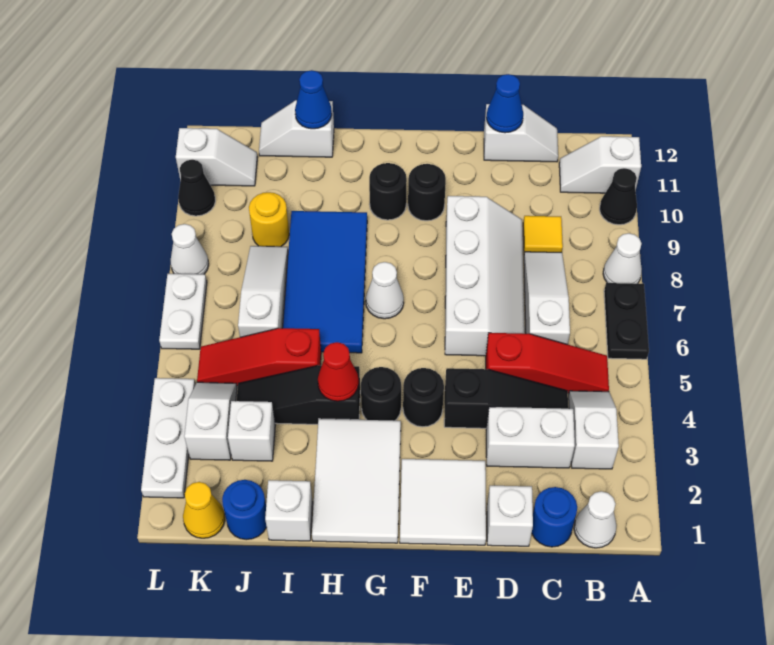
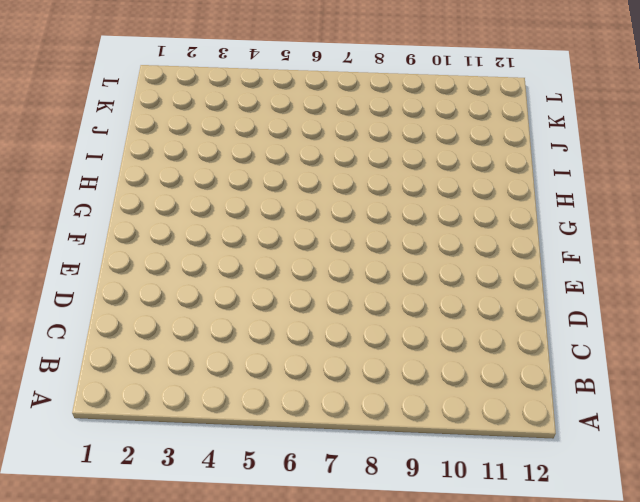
none -> black plate A6:A7 level 1
none -> white cone A8 level 1
none -> black cone A10 level 1
none -> white slope A11:B11 level 1 top A

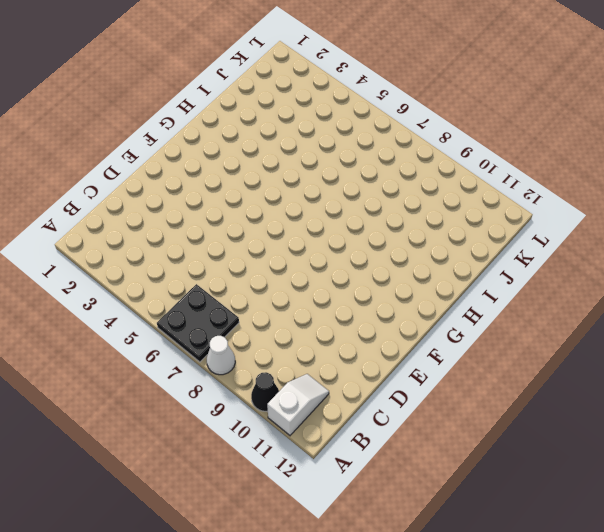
black plate A6:B7 level 1 -> black plate A6:A7 level 1
none -> white cone B1 level 1
none -> white slope B3:B4 level 1 top 3
none -> red slope B5:D5 level 1 top D
none -> blue round brick C1 level 1

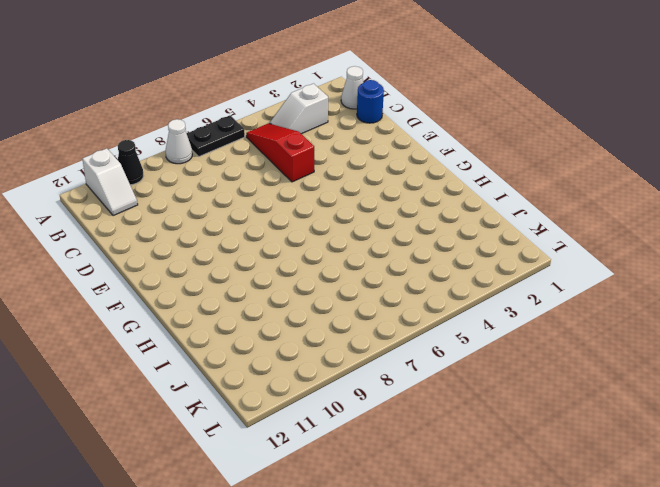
none -> white brick C3:D3 level 1
none -> black slope C4:E4 level 1 top E
none -> white slope C6:C8 level 1 top 6
none -> yellow tile C9 level 1

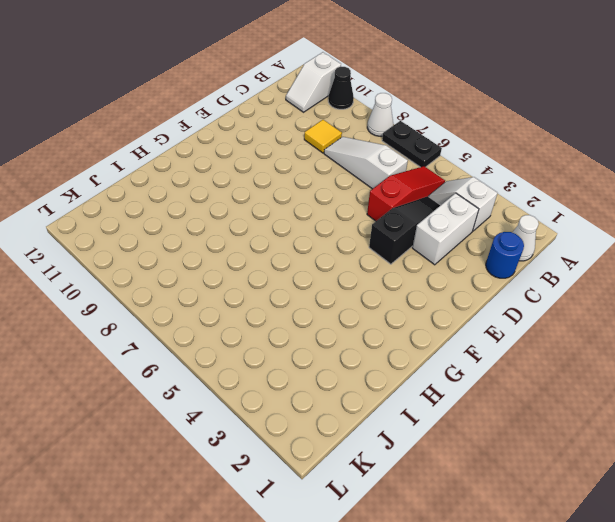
none -> white slope C12:D12 level 1 top D
none -> white brick D1 level 1
none -> white slope D6:E9 level 1 top E
none -> white tile E1:F2 level 1

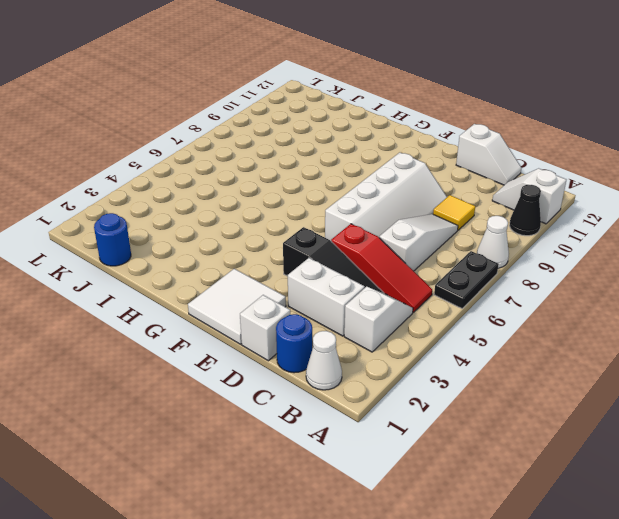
none -> black round brick F4 level 1
none -> black round brick F10 level 1
none -> white tile G1:H3 level 1
none -> black round brick G4 level 1

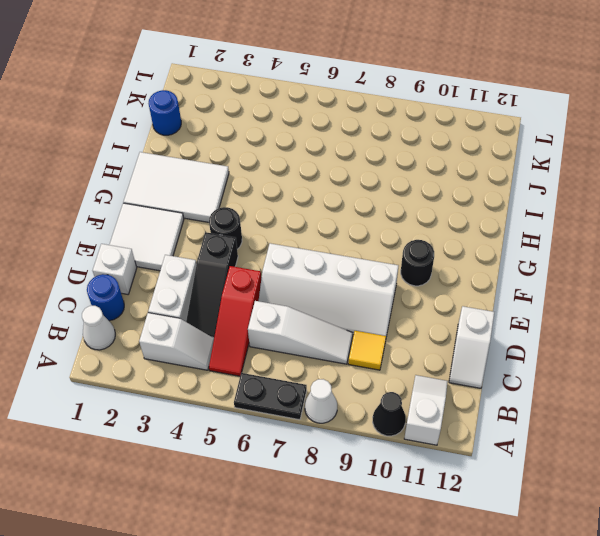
none -> black round brick G4 level 1
none -> white cone G7 level 1
none -> black round brick G10 level 1
none -> black slope H4:J4 level 1 top H

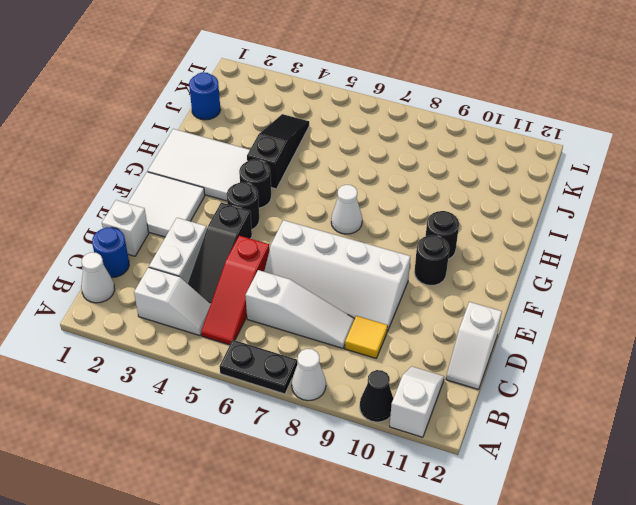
none -> blue tile H6:I9 level 1
none -> white brick I1 level 1
none -> red slope I5:K5 level 1 top I
none -> white slope I12:J12 level 1 top I

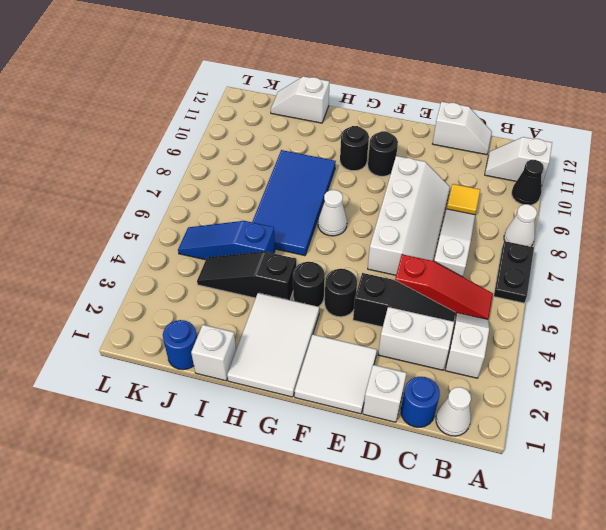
blue slope I5:K5 level 1 top I -> red slope I5:K5 level 1 top I
none -> white brick J3 level 1
none -> white slope J6:J8 level 1 top 6
none -> yellow round brick J9 level 1
none -> yellow cone K1 level 1

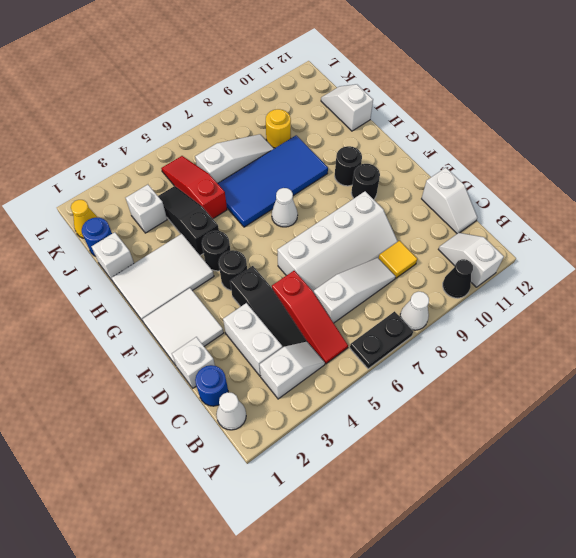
none -> white slope K3:K4 level 1 top 3
none -> white slope K11:L11 level 1 top L
none -> white plate L2:L4 level 1
none -> white plate L6:L7 level 1

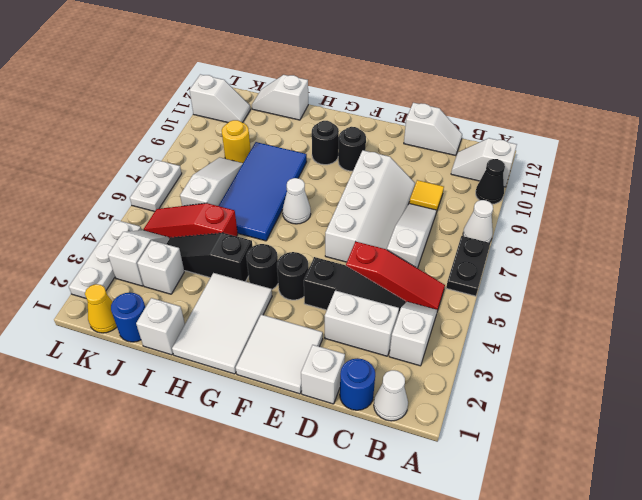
none -> white cone L8 level 1
none -> black cone L10 level 1
none -> blue cone D12 level 2
none -> red cone H4 level 2

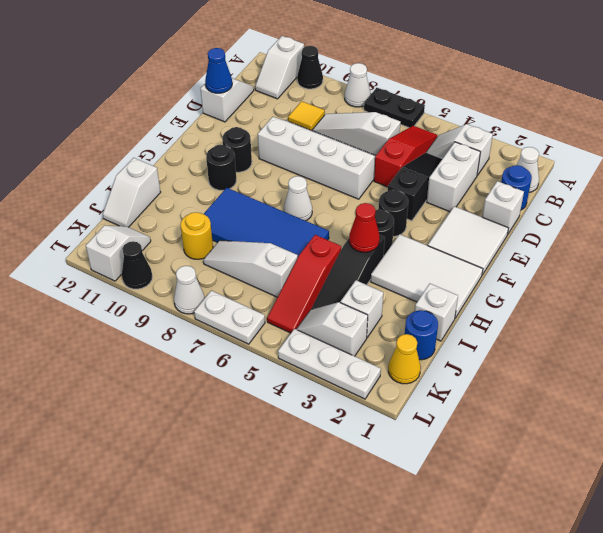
none -> blue cone I12 level 2

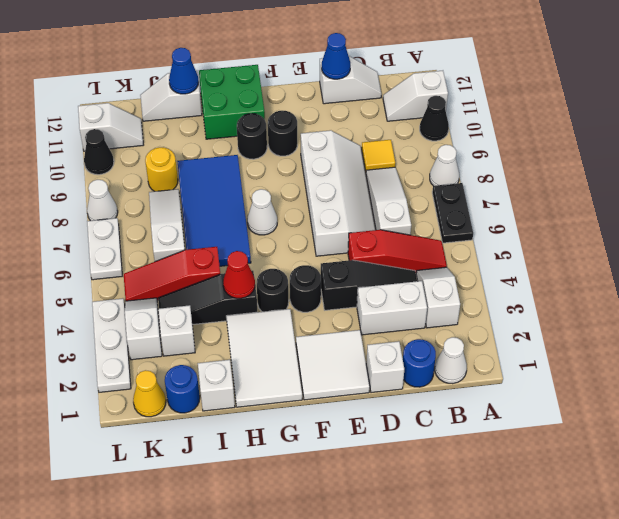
green brick G11:H12 level 1 -> none

